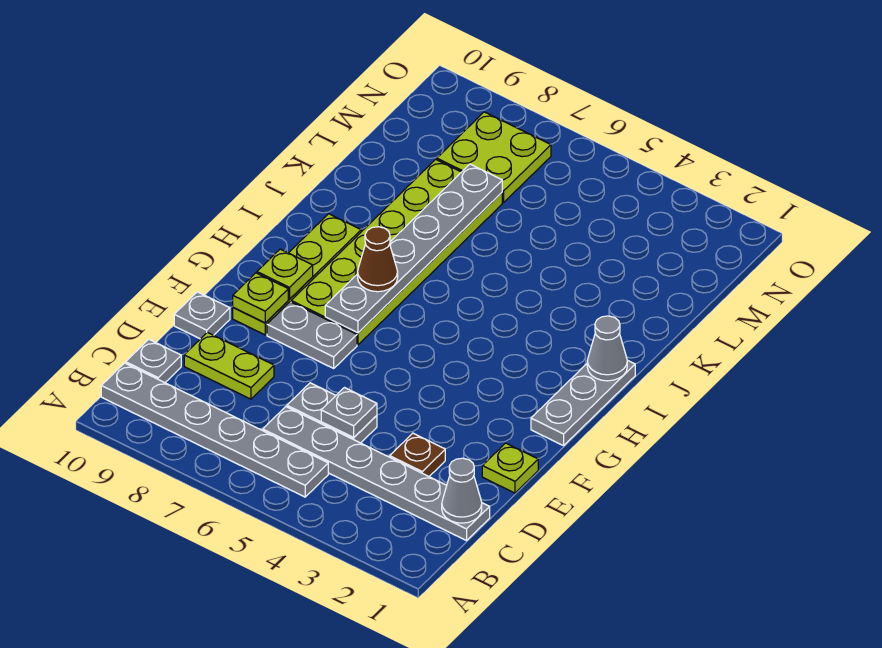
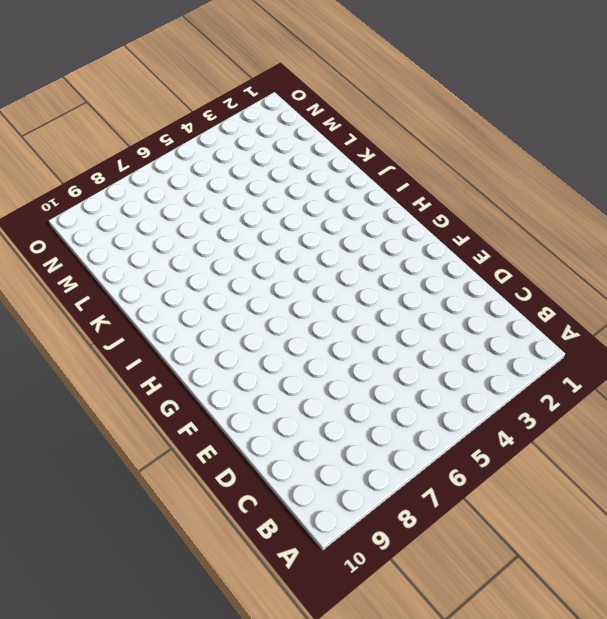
none -> grey plate B5:B10 level 1
none -> grey plate C1:C6 level 1
none -> grey plate C10 level 1

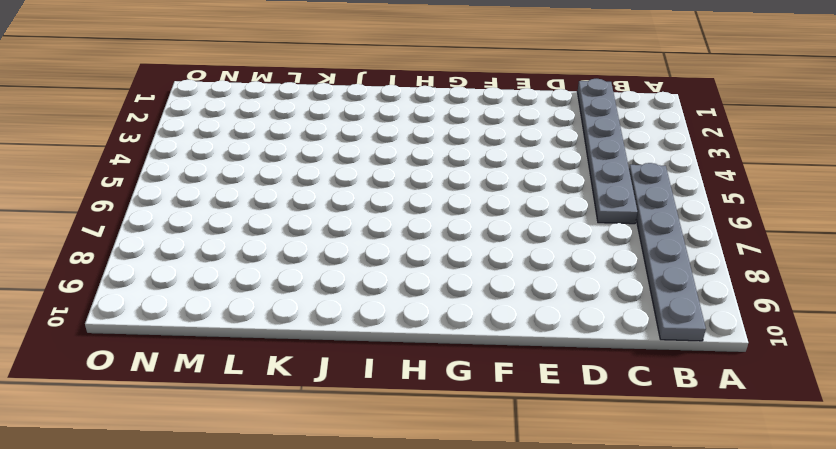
none -> grey plate C10 level 1
none -> brown plate D3 level 1
none -> grey plate D5:D6 level 1

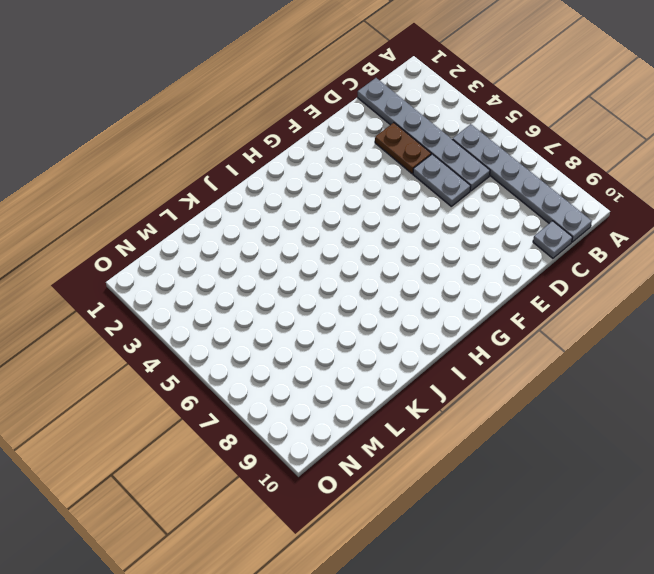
brown plate D3:D4 level 1 -> brown plate D3 level 1
none -> lime plate D8:D9 level 1
none -> lime plate E1 level 1
none -> grey plate E10 level 1

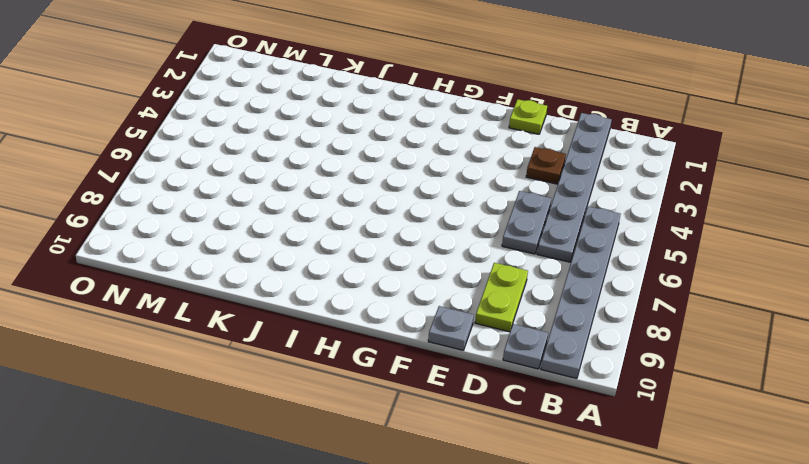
none -> grey plate F7:F8 level 1
none -> lime plate F9:I9 level 1
none -> grey plate G1:I1 level 1

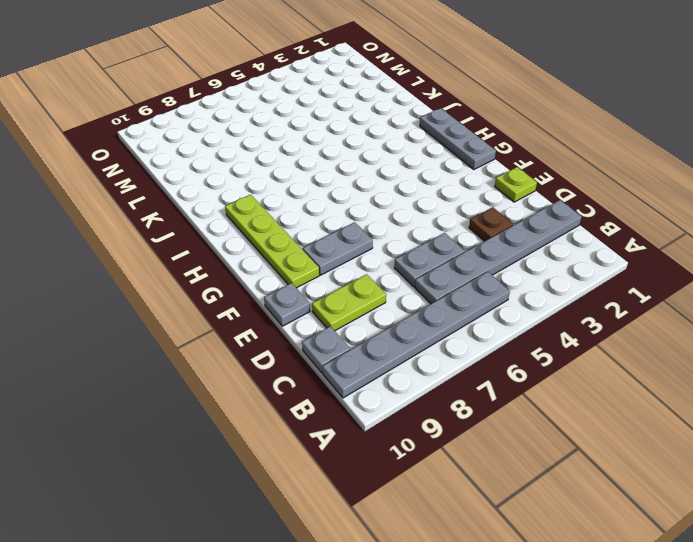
none -> lime plate G7:L8 level 1
none -> lime plate M7:N8 level 1
none -> grey cone C1 level 2

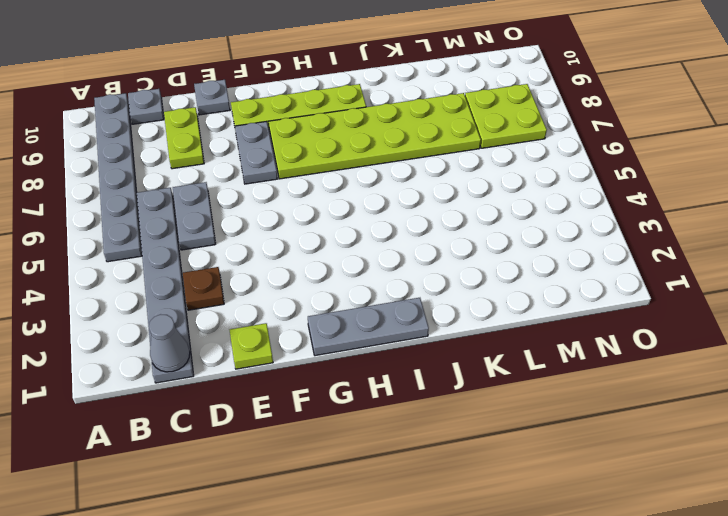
none -> grey plate D5 level 2
none -> lime plate F9 level 2
none -> grey plate G7:L7 level 2

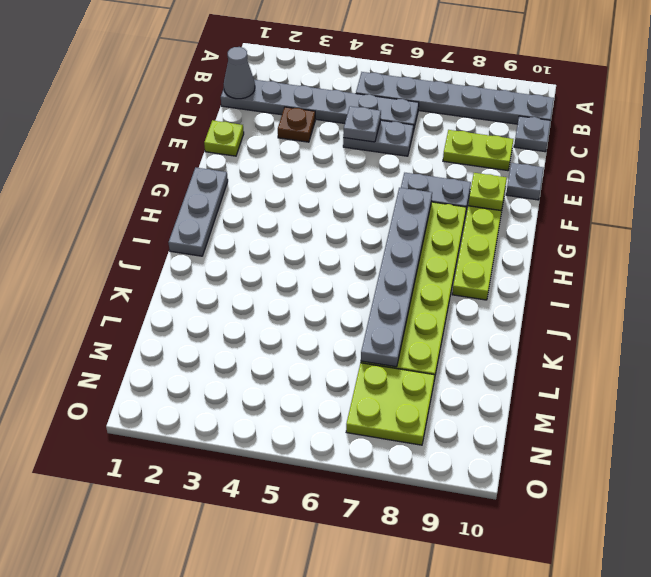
none -> lime plate G9 level 2
none -> grey cone I1 level 2
none -> brown cone H7 level 3

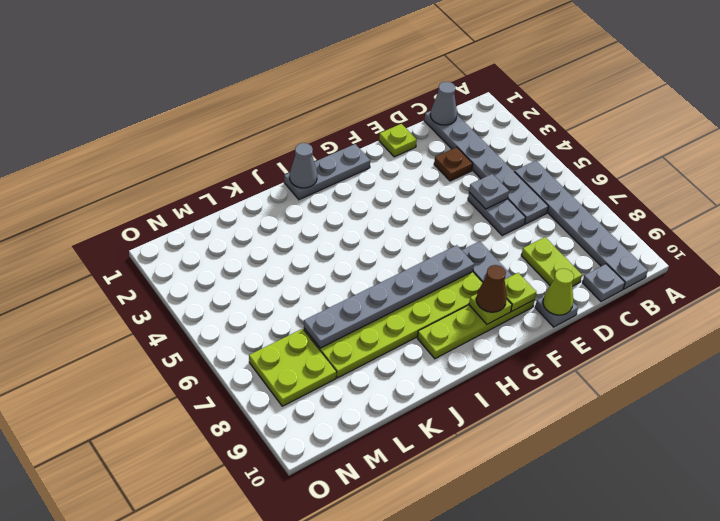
lime cone E10 level 2 -> none
brown cone G9 level 3 -> brown cone H7 level 3

